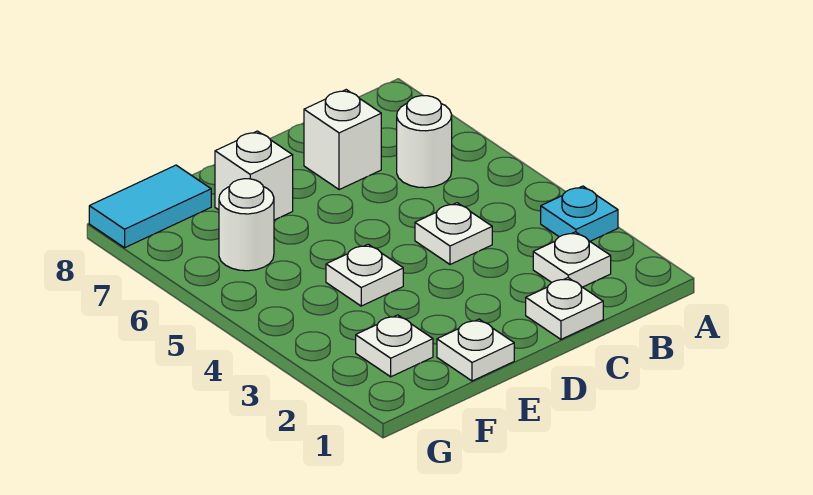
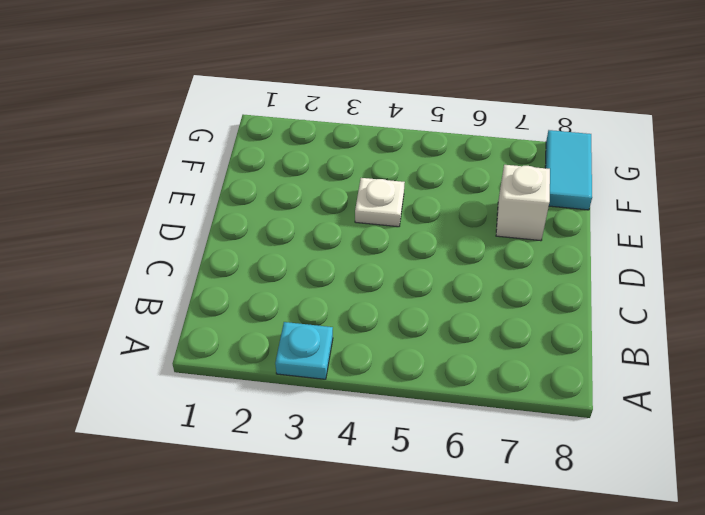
none -> white plate B2 level 1
none -> white round brick B6 level 1
none -> white plate C1 level 1

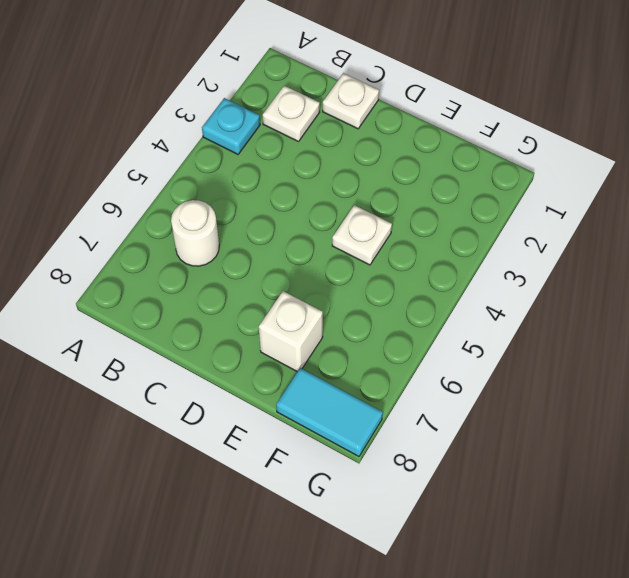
none -> white plate C4 level 1
none -> white brick C7 level 1
none -> white plate E1 level 1

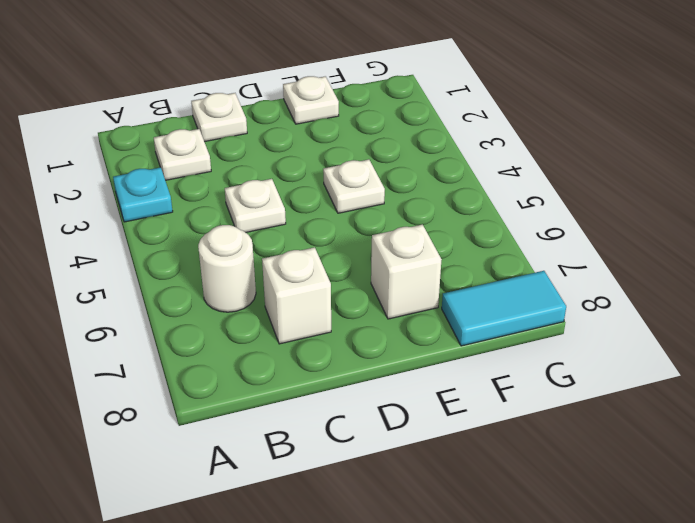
none -> white plate F2 level 1
none -> white round brick F6 level 1

